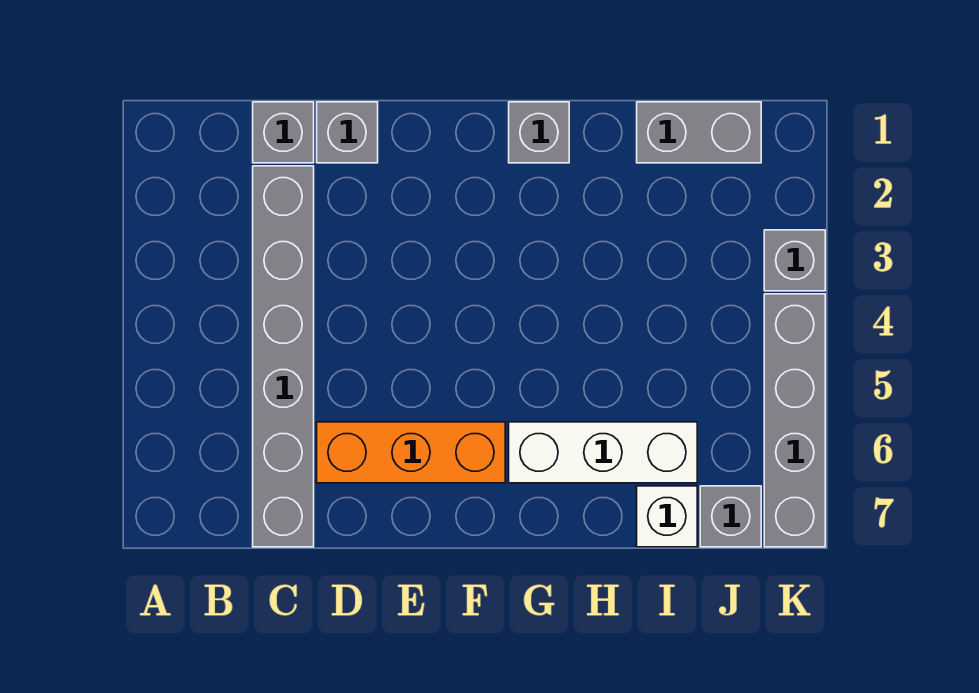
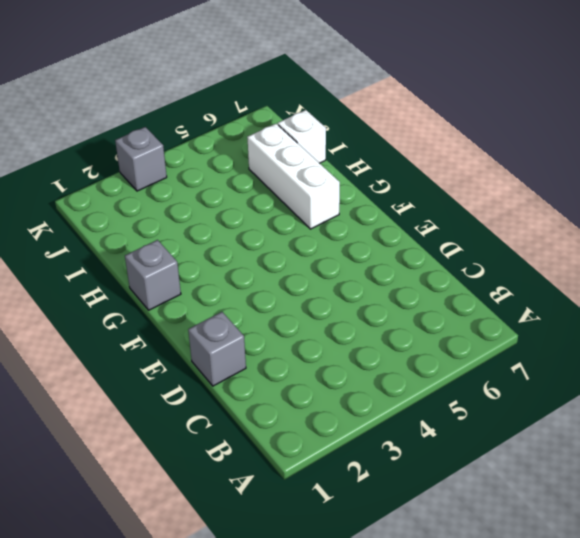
none -> grey brick C1 level 1
none -> grey brick C2:C7 level 1

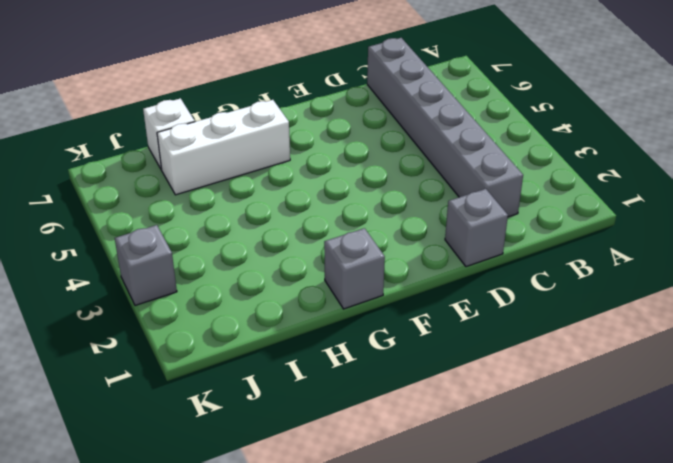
none -> grey brick C1 level 1
none -> orange brick D6:F6 level 1

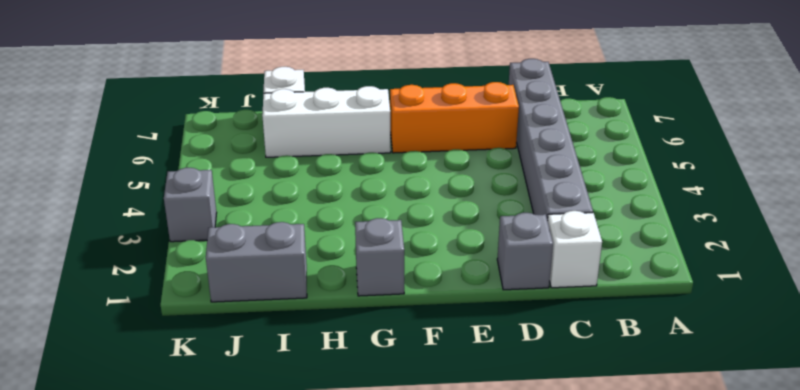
white brick C1 level 1 -> grey brick C1 level 1
none -> grey brick J7 level 1
none -> grey brick K4:K7 level 1

